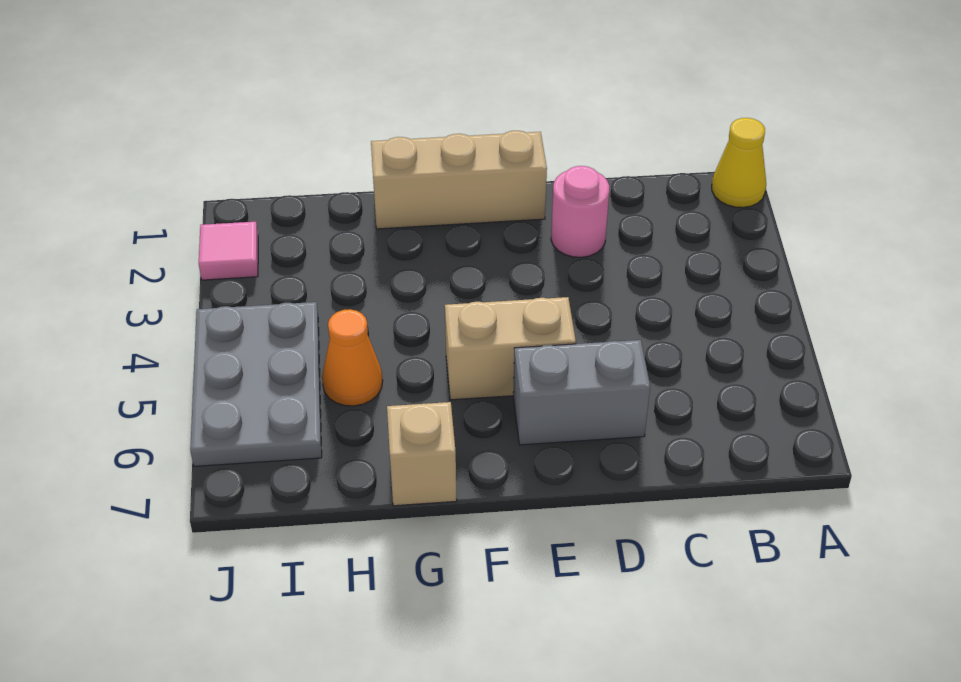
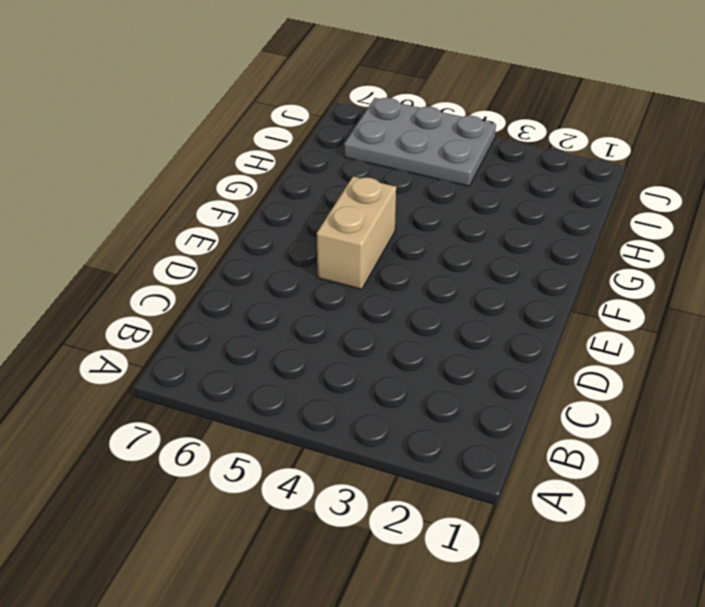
none -> yellow cone A1 level 1
none -> pink round brick D2 level 1

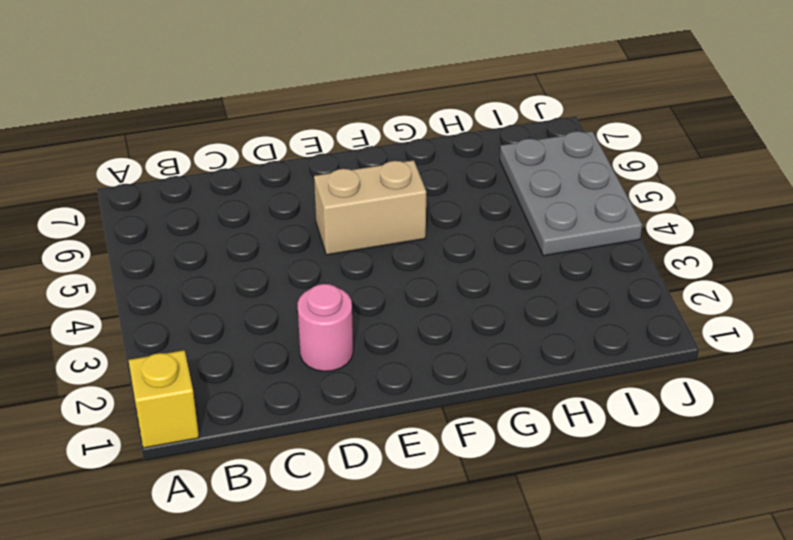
yellow brick A1 level 1 -> yellow cone A1 level 1
none -> grey brick D6:E6 level 1
none -> tan brick E1:G1 level 1

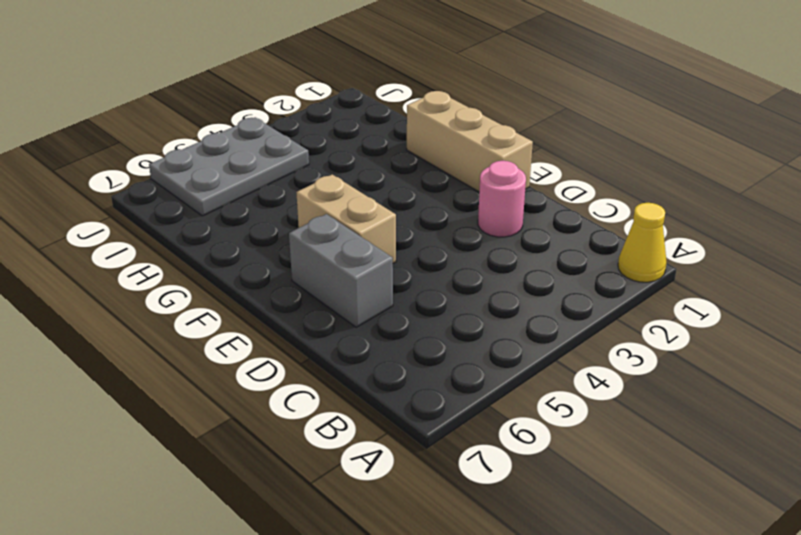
none -> tan brick G7 level 1
none -> orange cone H5 level 1

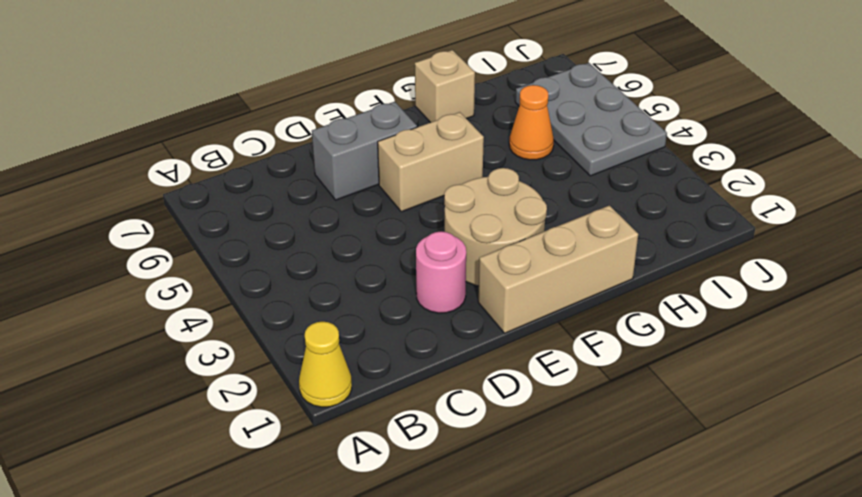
tan round brick E2:F3 level 1 -> none
none -> pink tile J2 level 1

